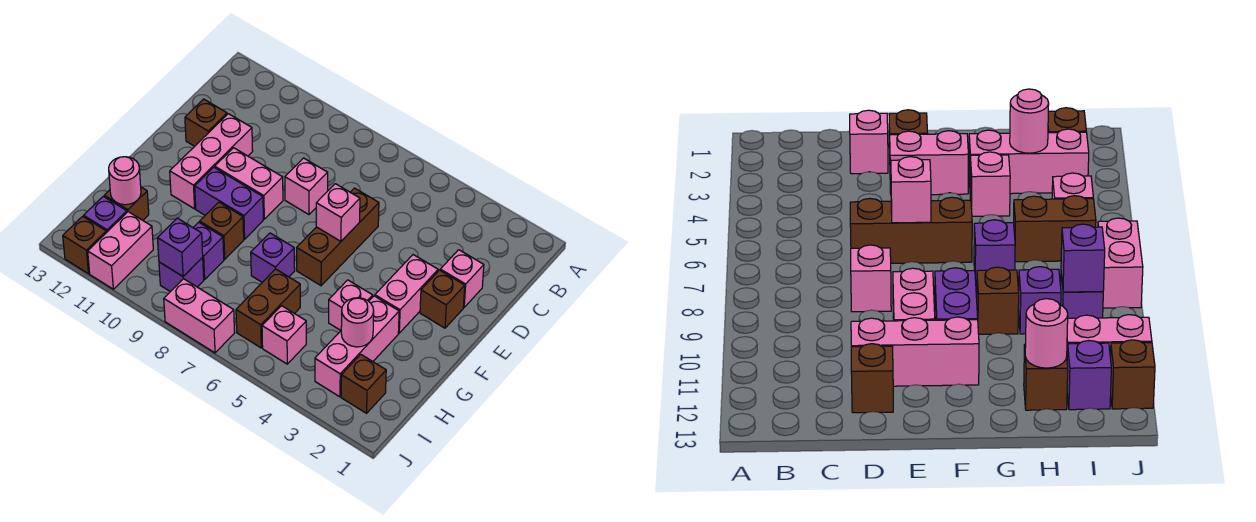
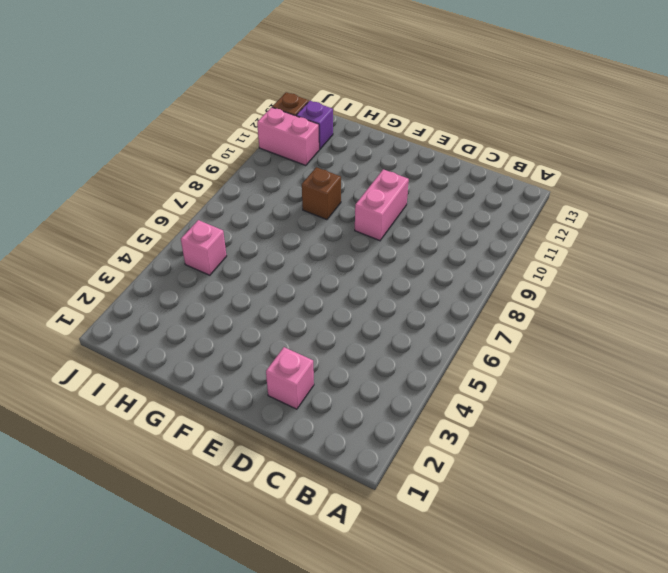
none -> brown brick D6:F6 level 1
none -> pink brick D8 level 1
none -> pink brick D11:F11 level 1

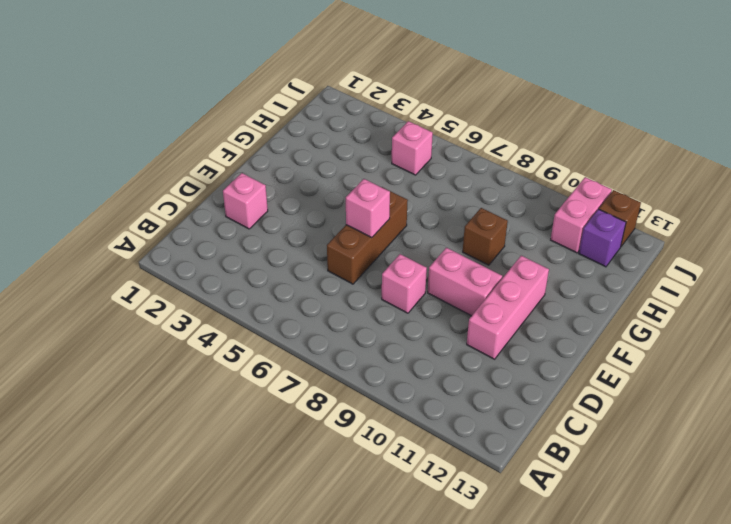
none -> brown brick D12 level 1
none -> brown brick E2 level 1
none -> pink brick E3:F3 level 1

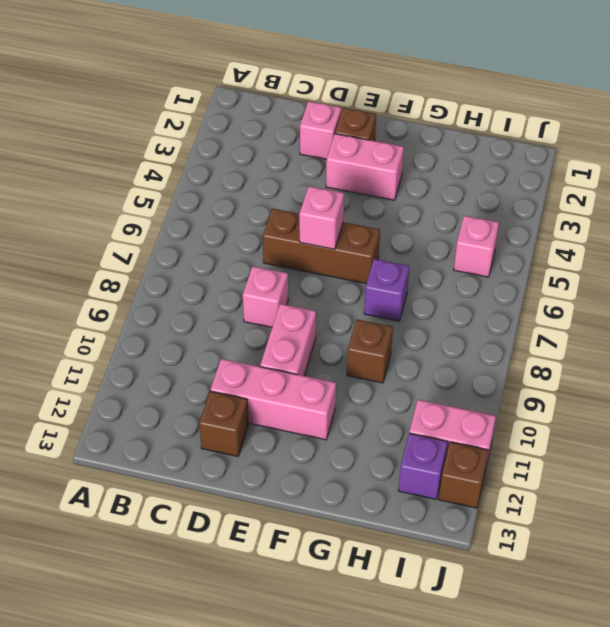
none -> purple brick F9:F10 level 1
none -> pink brick G3:I3 level 1
none -> pink brick G4 level 1

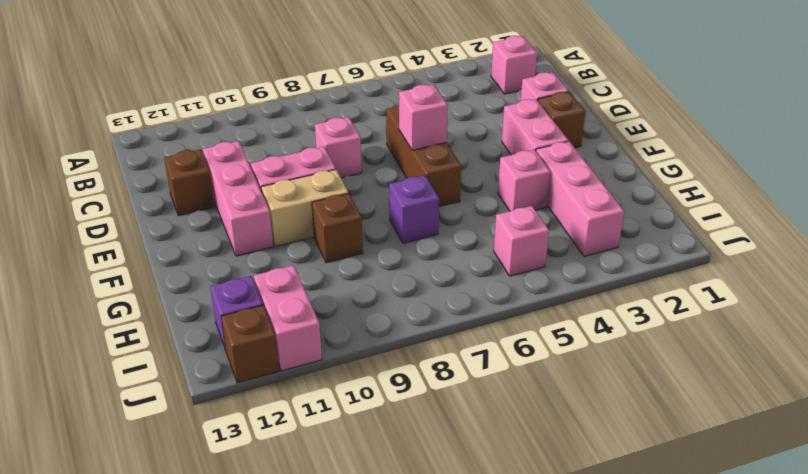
pink brick B2 level 1 -> none
tan brick F9:F10 level 1 -> purple brick F9:F10 level 1
none -> brown brick H6:I6 level 1
none -> purple brick H9 level 1
none -> brown brick H12 level 1

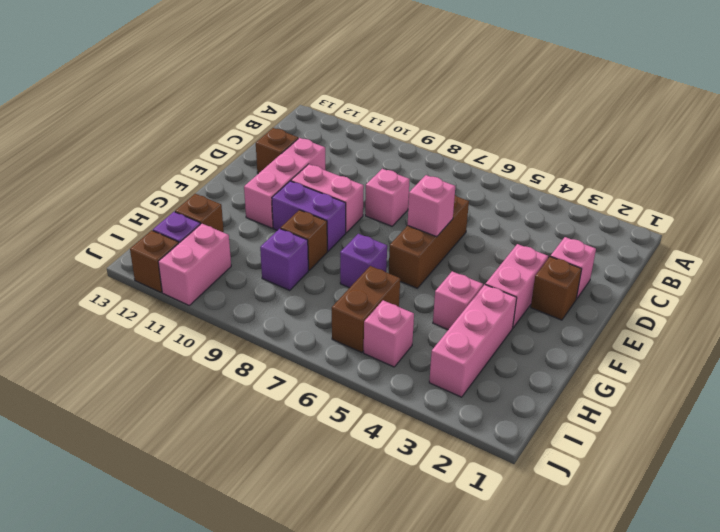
none -> brown brick I2 level 1
none -> purple brick I9 level 1
none -> pink brick J7:J8 level 1

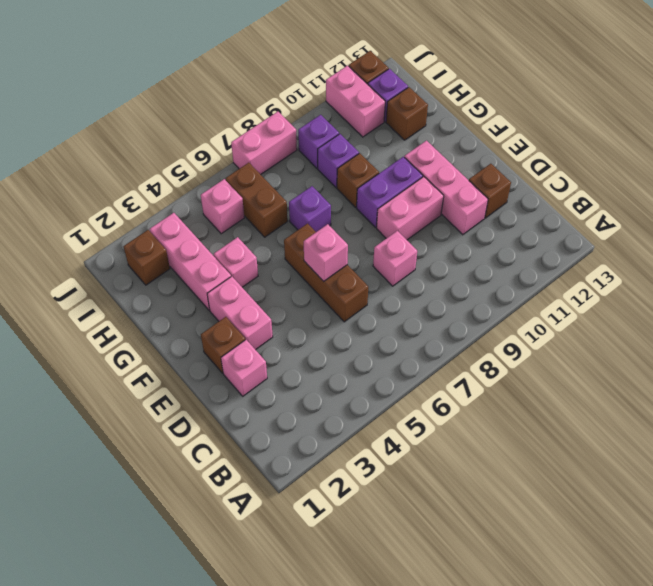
none -> pink round brick H3 level 2
none -> pink round brick H12 level 2
none -> purple brick I9 level 2

